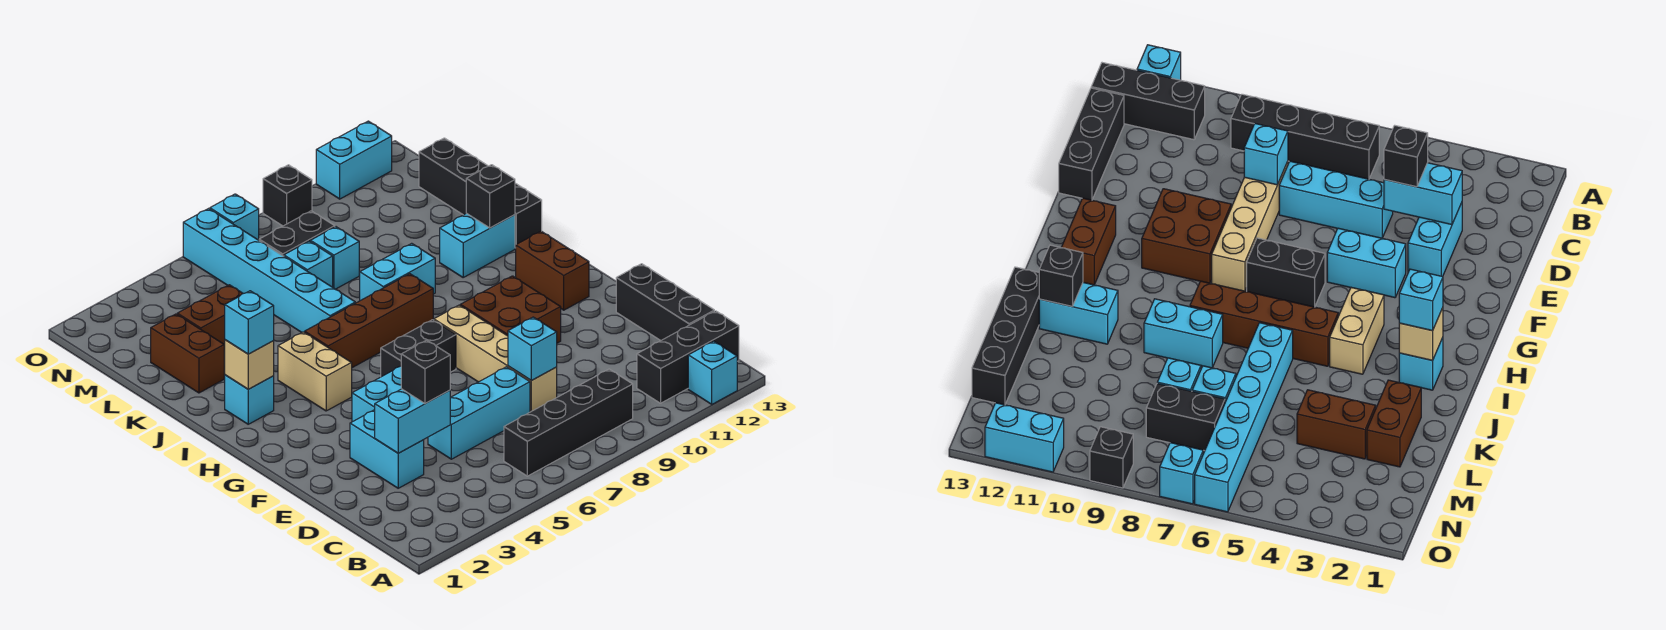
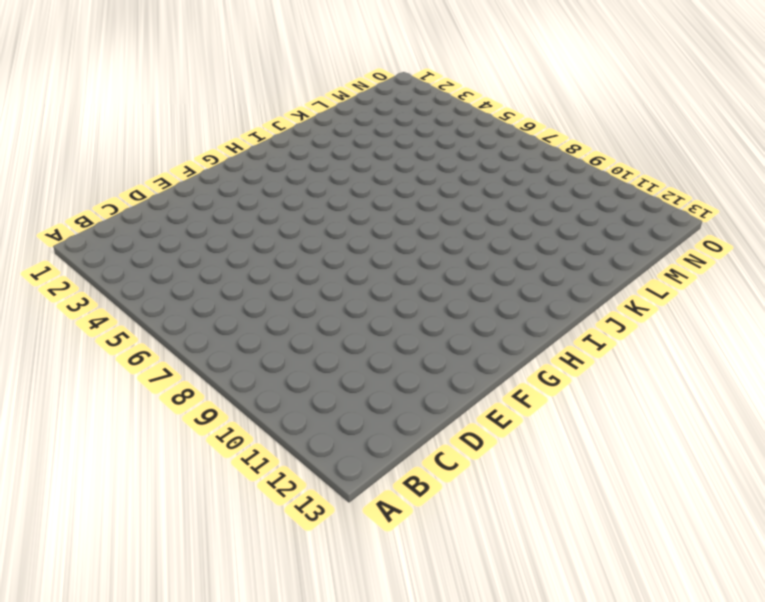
none -> cyan brick A12 level 1
none -> black brick B6:B9 level 1
none -> black brick B11:B13 level 1
none -> black brick C13:E13 level 1

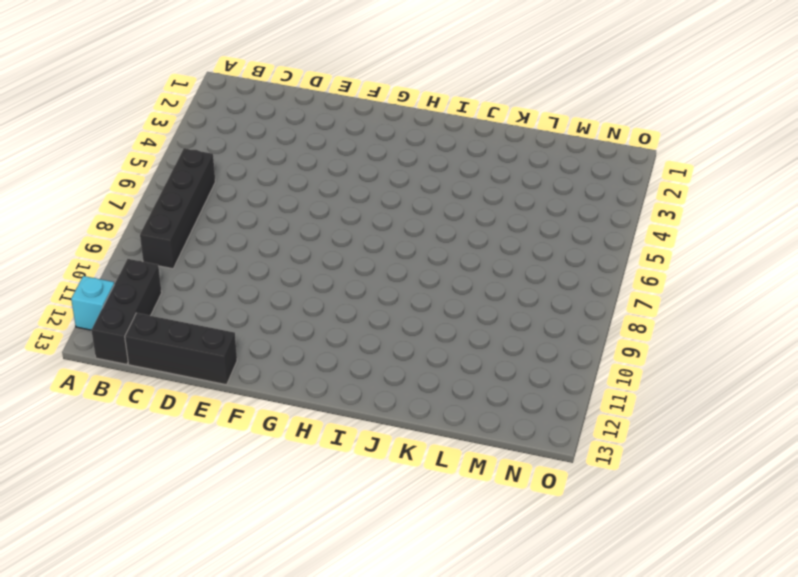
none -> cyan brick D3:E3 level 1
none -> cyan brick D5:D7 level 1
none -> tan brick D8:G8 level 1
none -> cyan brick F4:F5 level 1

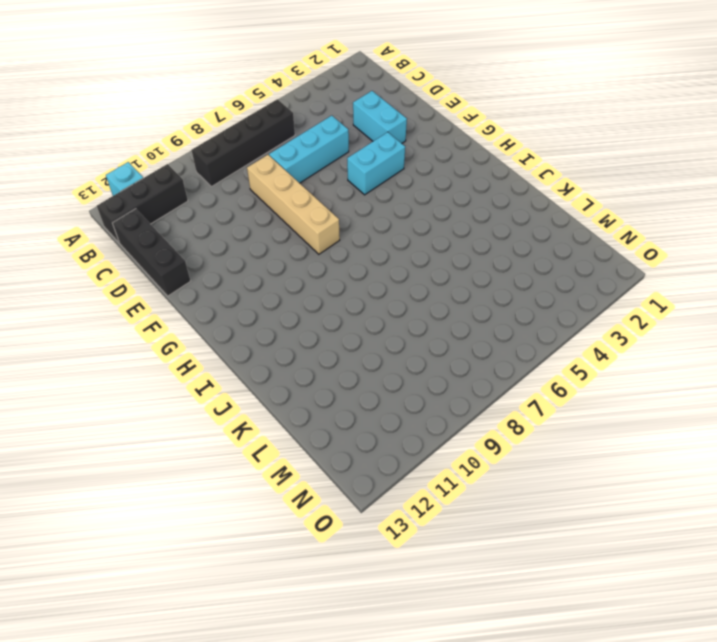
none -> brown brick F9:G10 level 1
none -> black brick G6:G7 level 1
none -> brown brick G12:H12 level 1
none -> tan brick H4:I4 level 1

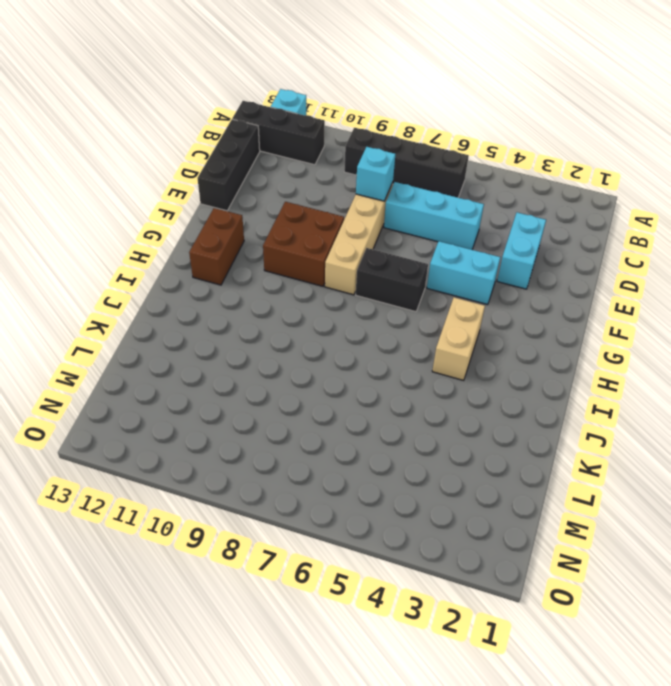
none -> cyan brick I2 level 1
none -> brown brick I5:I8 level 1
none -> cyan brick J6:O6 level 1
none -> cyan brick J8:J9 level 1

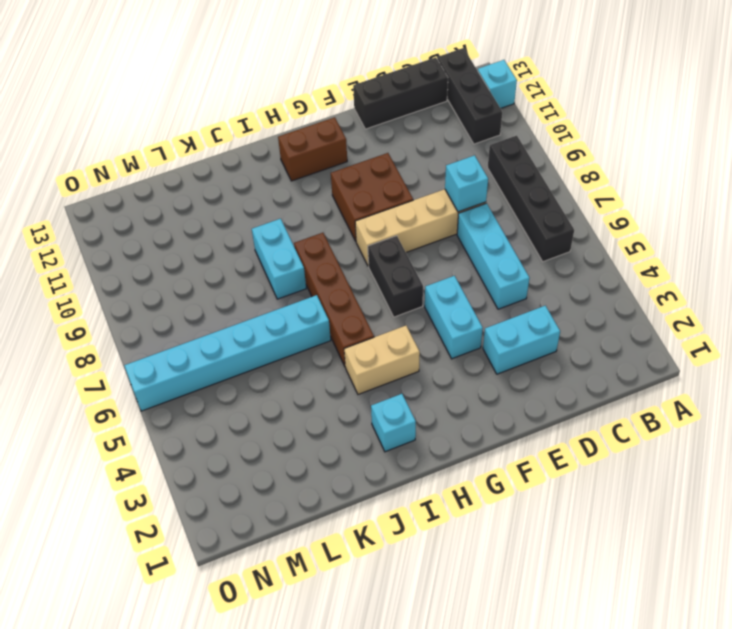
none -> cyan brick J11:J12 level 1
none -> black brick J13:M13 level 1
none -> brown brick K2:L2 level 1
none -> brown brick L3:L4 level 1

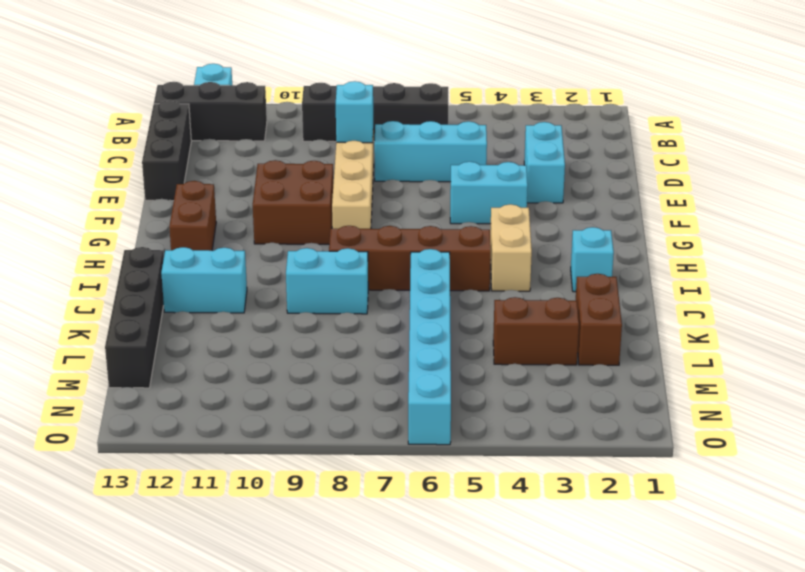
none -> black brick G6:G7 level 1
none -> cyan brick L7 level 1
none -> cyan brick L8 level 1
none -> black brick M7:M8 level 1

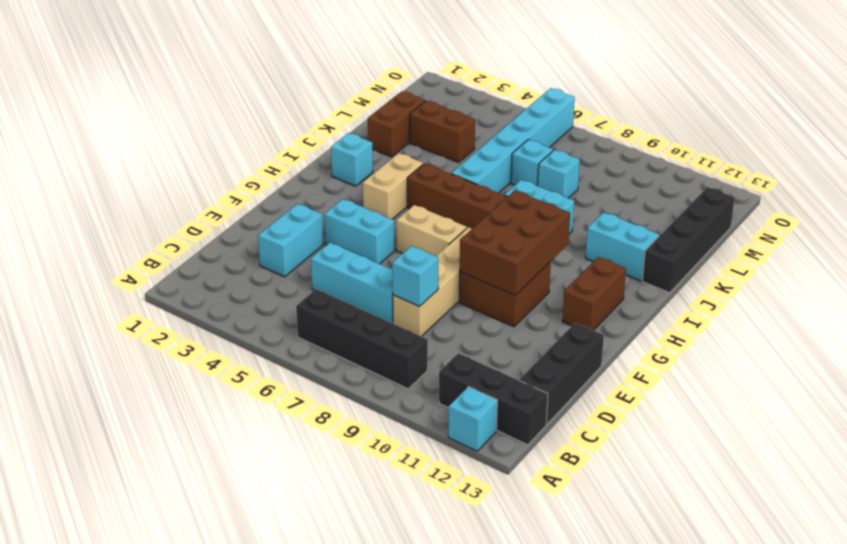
brown brick F9:H10 level 2 -> none
tan brick G6:G7 level 1 -> black brick G6:G7 level 1
none -> black brick M7:M8 level 1
none -> cyan brick O7 level 1
none -> black brick O9 level 1
none -> cyan brick O11:O12 level 1

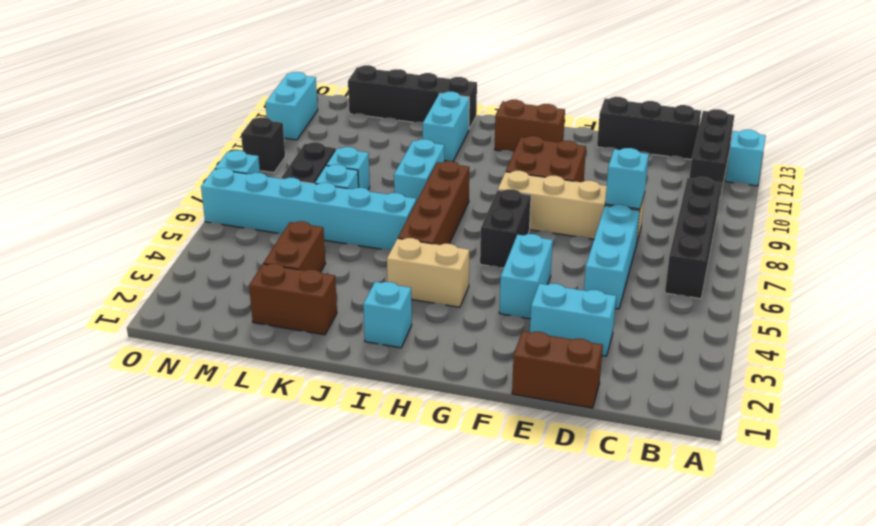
brown brick D1:E1 level 1 -> none
none -> cyan brick D3:D4 level 2
none -> tan brick I2 level 2
none -> black brick J12 level 2
none -> black brick D4 level 3

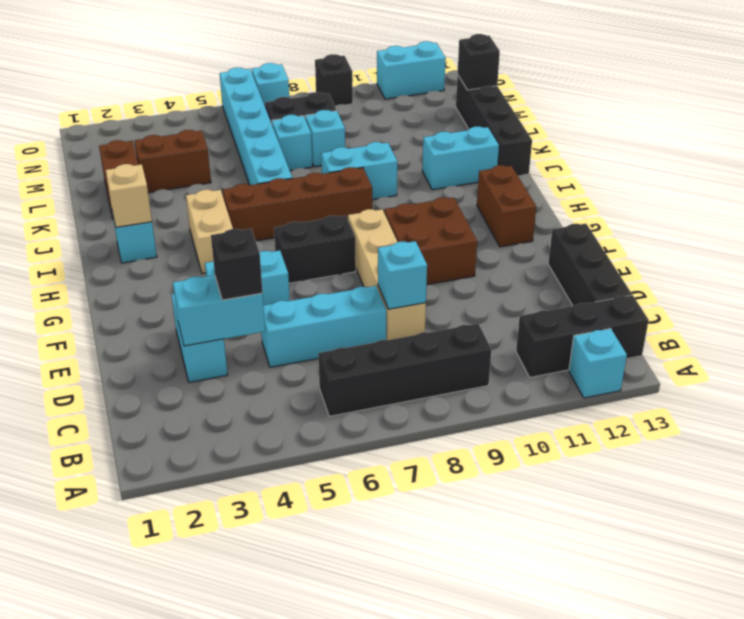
black brick M13 level 2 -> black brick J12 level 2
none -> cyan brick I2 level 3

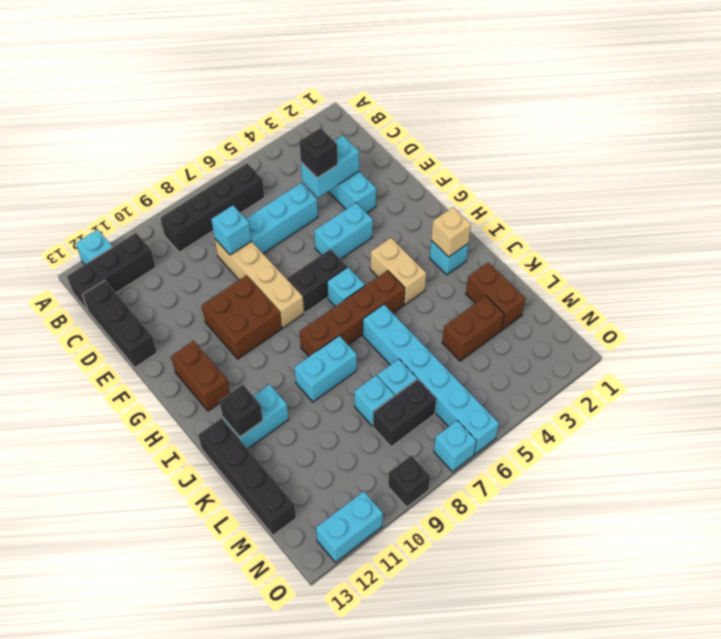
cyan brick H6 level 1 -> cyan brick I2 level 3

